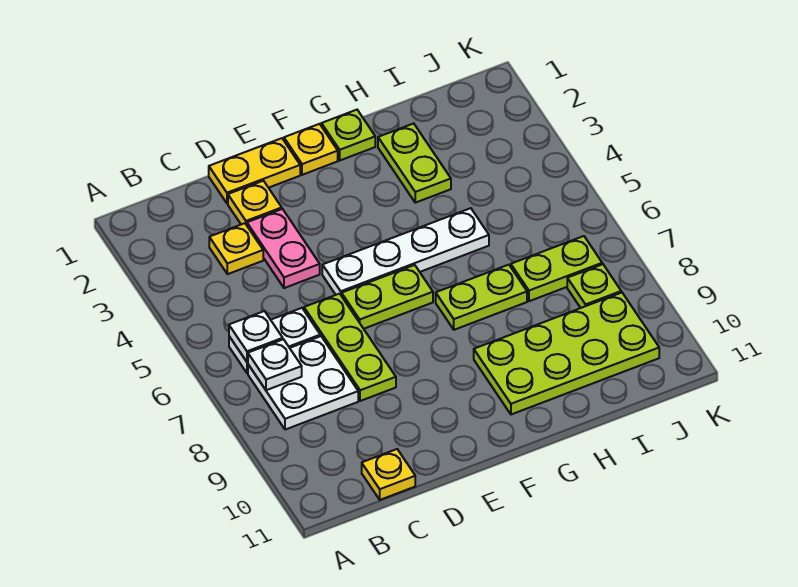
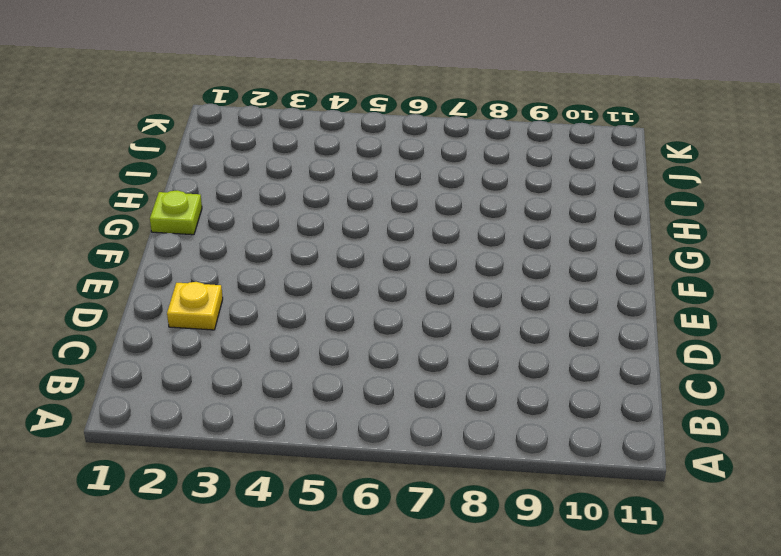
none -> white plate B6:C6 level 1
none -> white plate B7:C8 level 1
none -> yellow plate C3 level 1

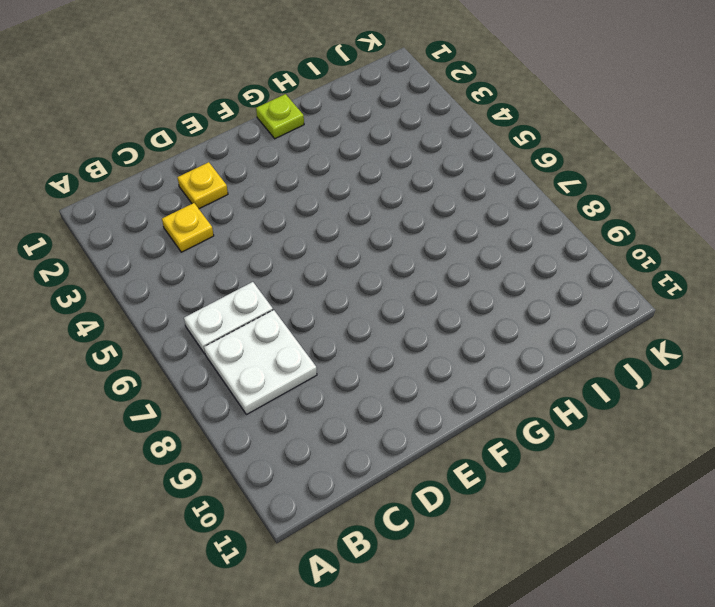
none -> yellow plate C11 level 1
none -> yellow plate D1:E1 level 1
none -> pink plate D3:D4 level 1

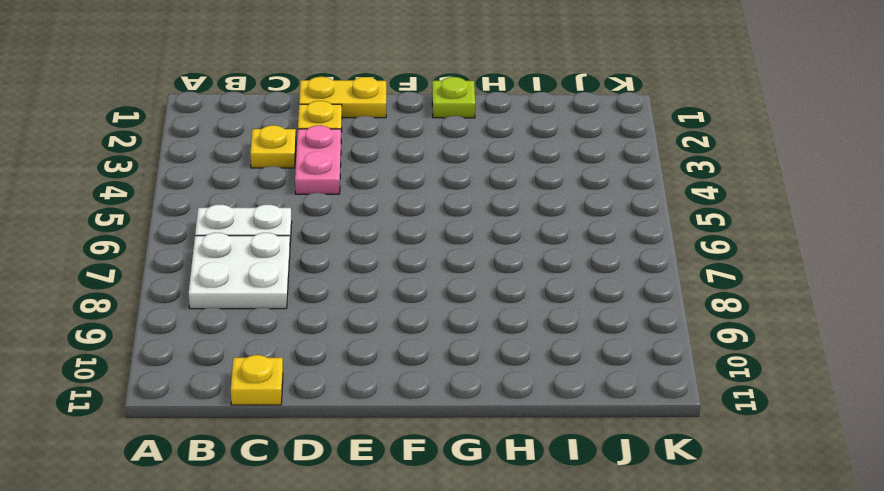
none -> lime plate D6:D8 level 1
none -> white plate E5:H5 level 1
none -> lime plate E6:F6 level 1

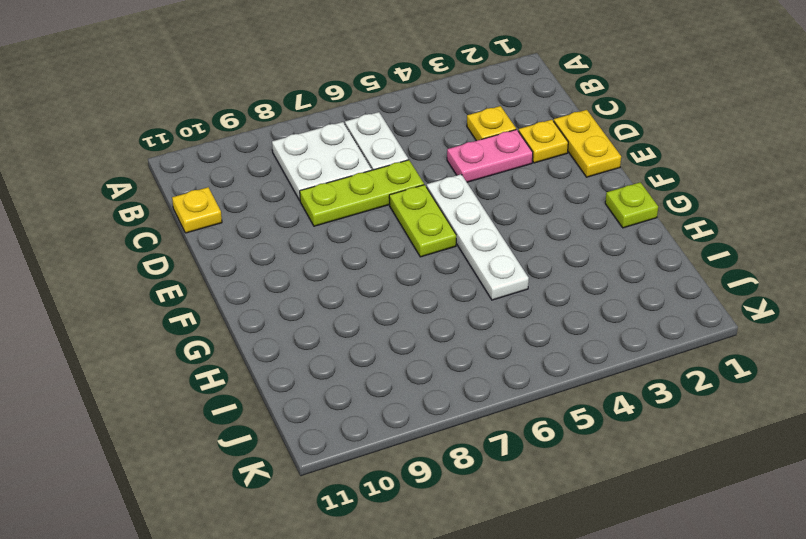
none -> yellow plate F1 level 1
none -> lime plate G7:H7 level 1
none -> lime plate G9:J10 level 1

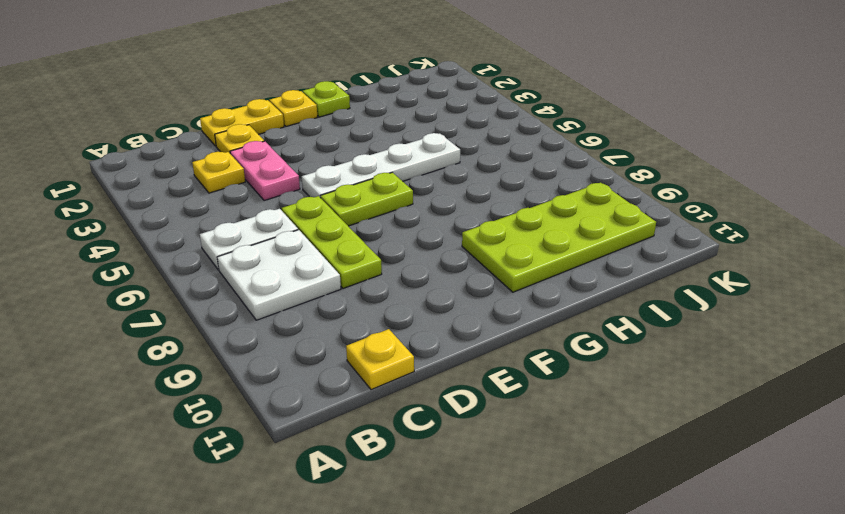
none -> lime plate G7:H7 level 1
none -> lime plate H2:H3 level 1
none -> lime plate I7:J7 level 1

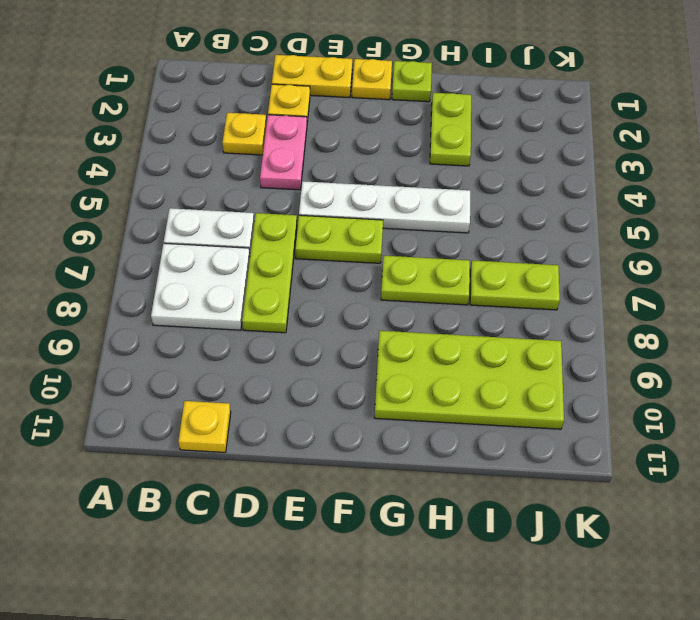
none -> lime plate J8 level 1
none -> white plate B6 level 2
none -> white plate B7 level 2

